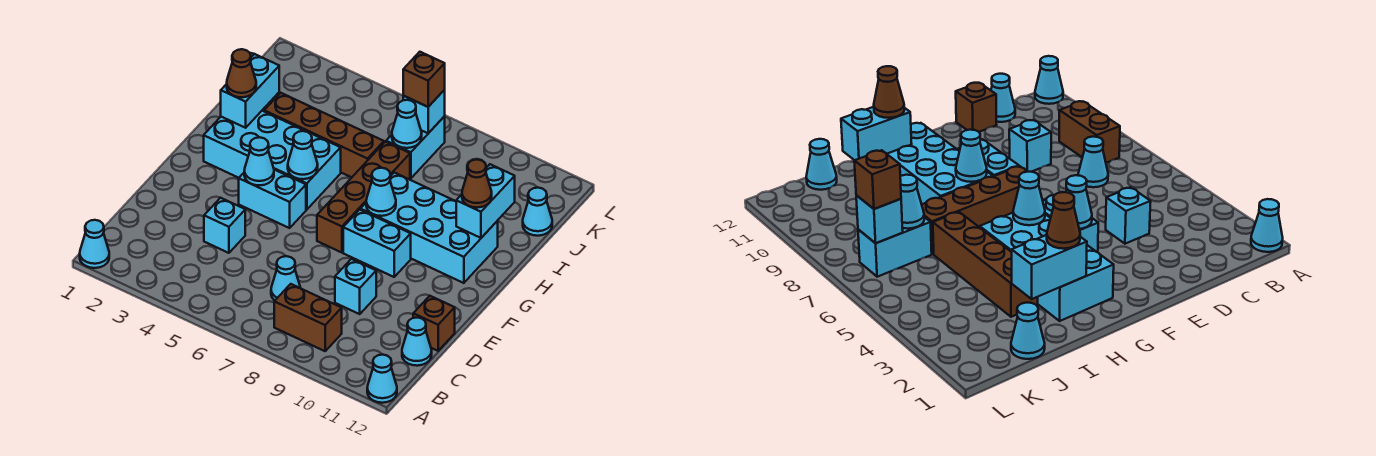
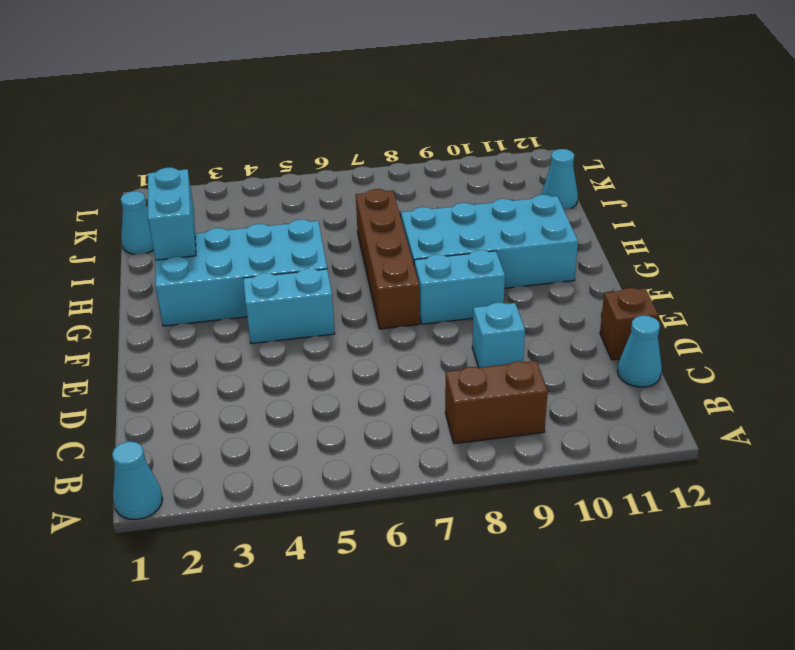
none -> cyan cone A12 level 1
none -> cyan cone C7 level 1
none -> cyan brick D4 level 1

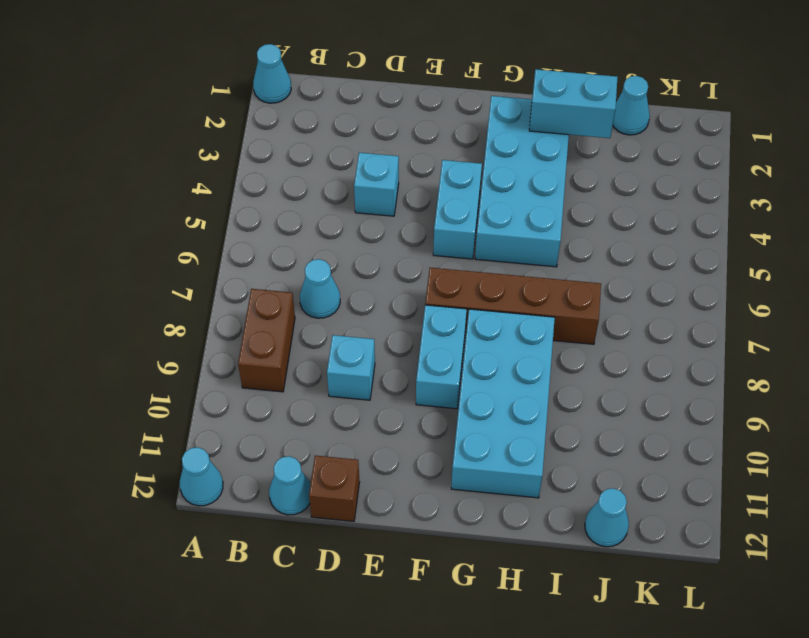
none -> brown brick I3:I6 level 1
none -> cyan brick J7:K7 level 1
none -> cyan cone F4 level 2

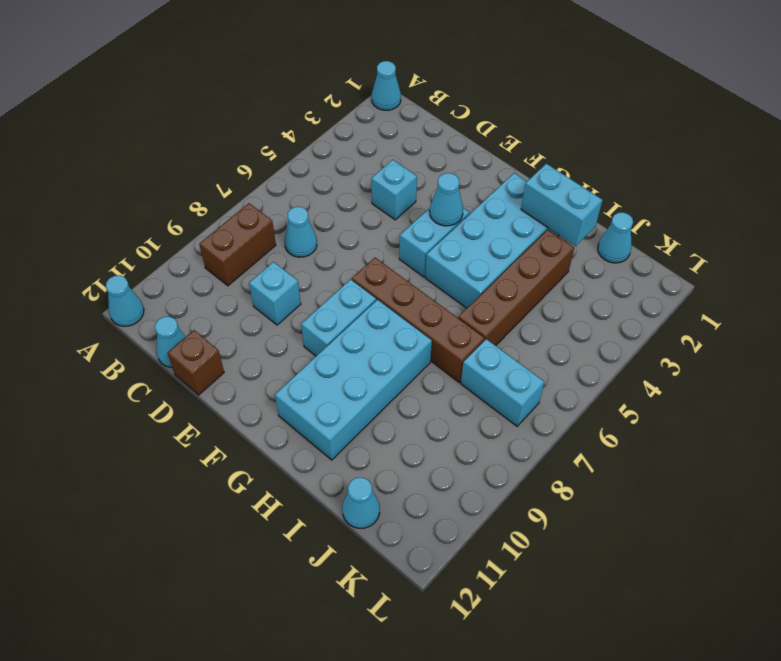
none -> cyan cone G5 level 2
none -> cyan cone G8 level 2
none -> cyan brick H11:I11 level 2

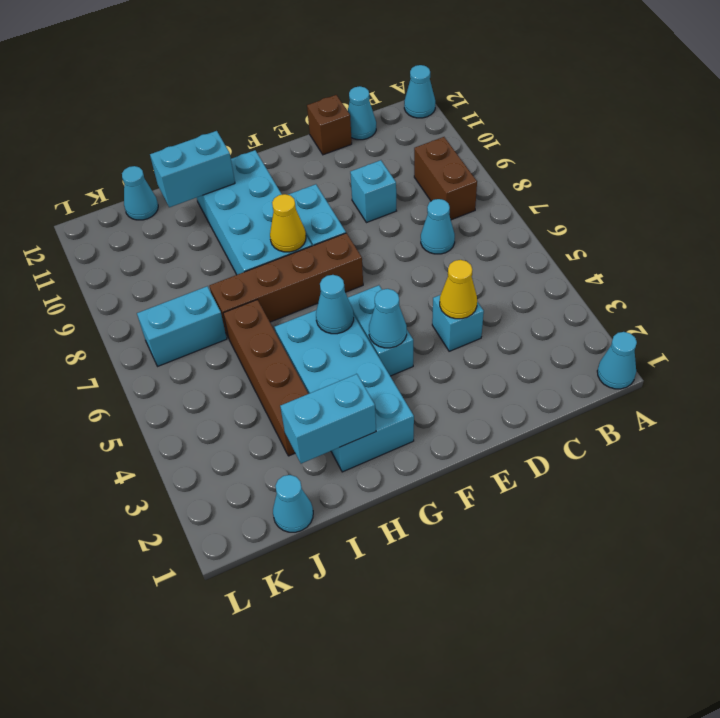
yellow cone D4 level 2 -> none
yellow cone G8 level 2 -> cyan cone G8 level 2
none -> cyan cone J7 level 2
none -> cyan brick K7 level 2
none -> brown cone H2 level 3

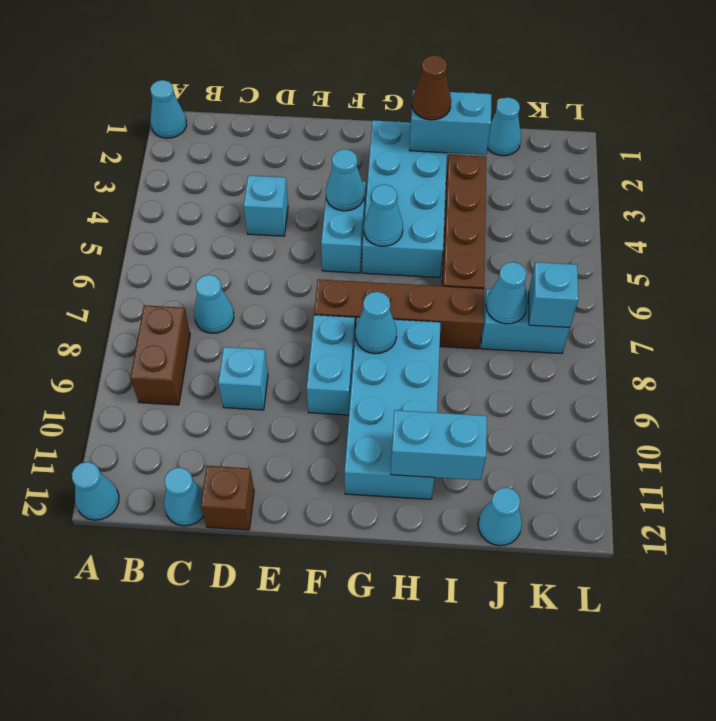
none -> brown cone H11 level 3
none -> brown brick K7 level 3

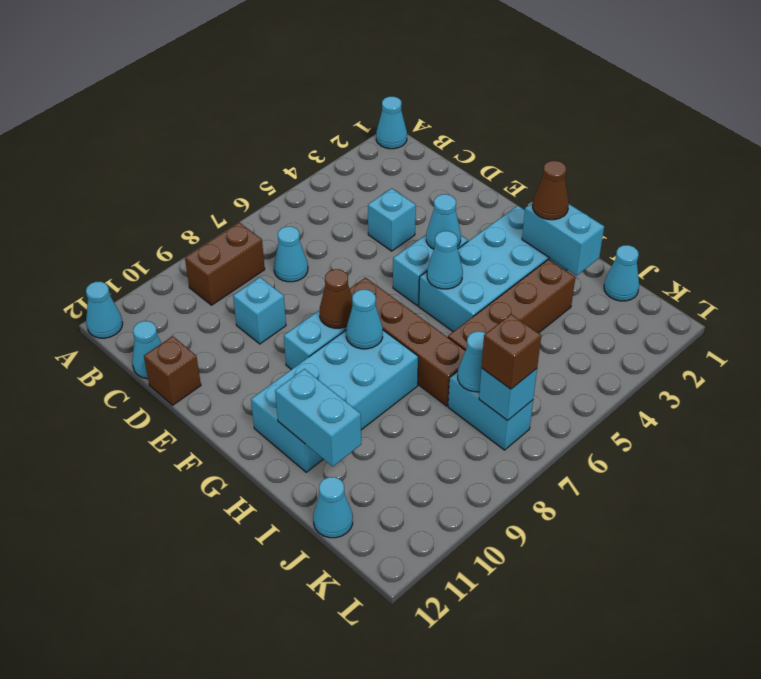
brown cone F8 level 2 -> brown cone H11 level 3

